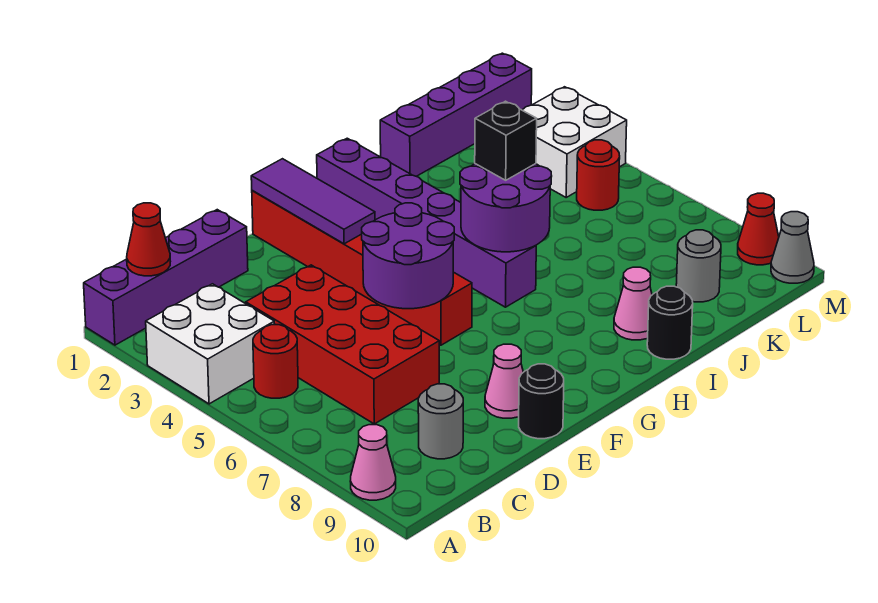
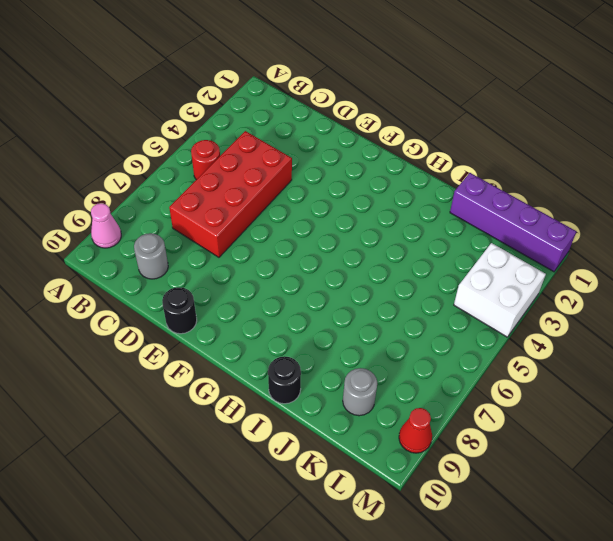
none -> purple brick A1:D1 level 1
none -> white brick A3:B4 level 1
none -> pink cone E9 level 1

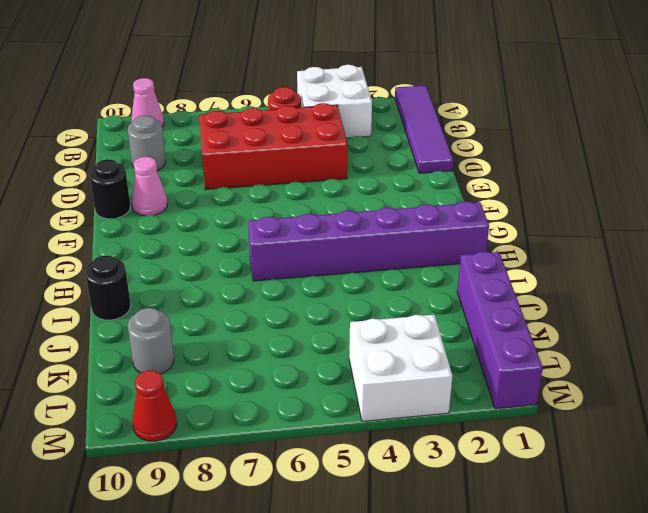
purple tile A1:D1 level 1 -> purple brick A1:D1 level 1
none -> red brick F1:F6 level 1
none -> pink cone I9 level 1
none -> red round brick L5 level 1

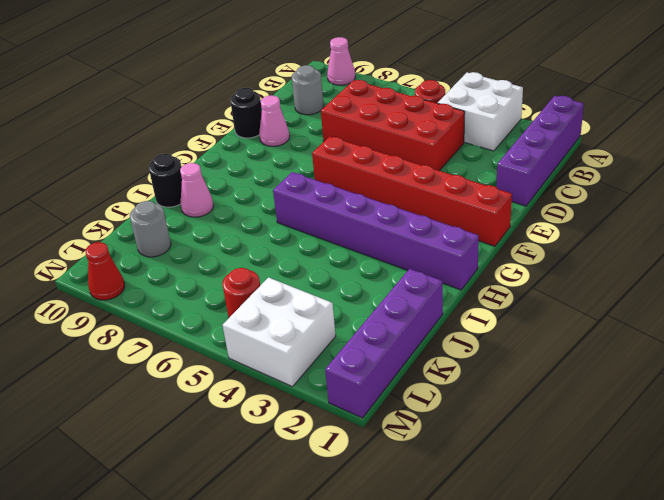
none -> grey cone M10 level 1
none -> red cone B1 level 2
none -> purple round brick E5:F6 level 2

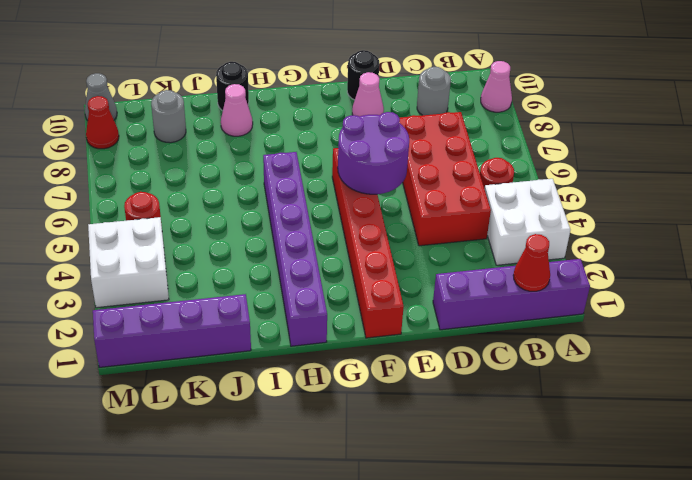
none -> purple tile F1:F3 level 2
none -> purple round brick H5:I6 level 2
none -> black brick I5 level 3

